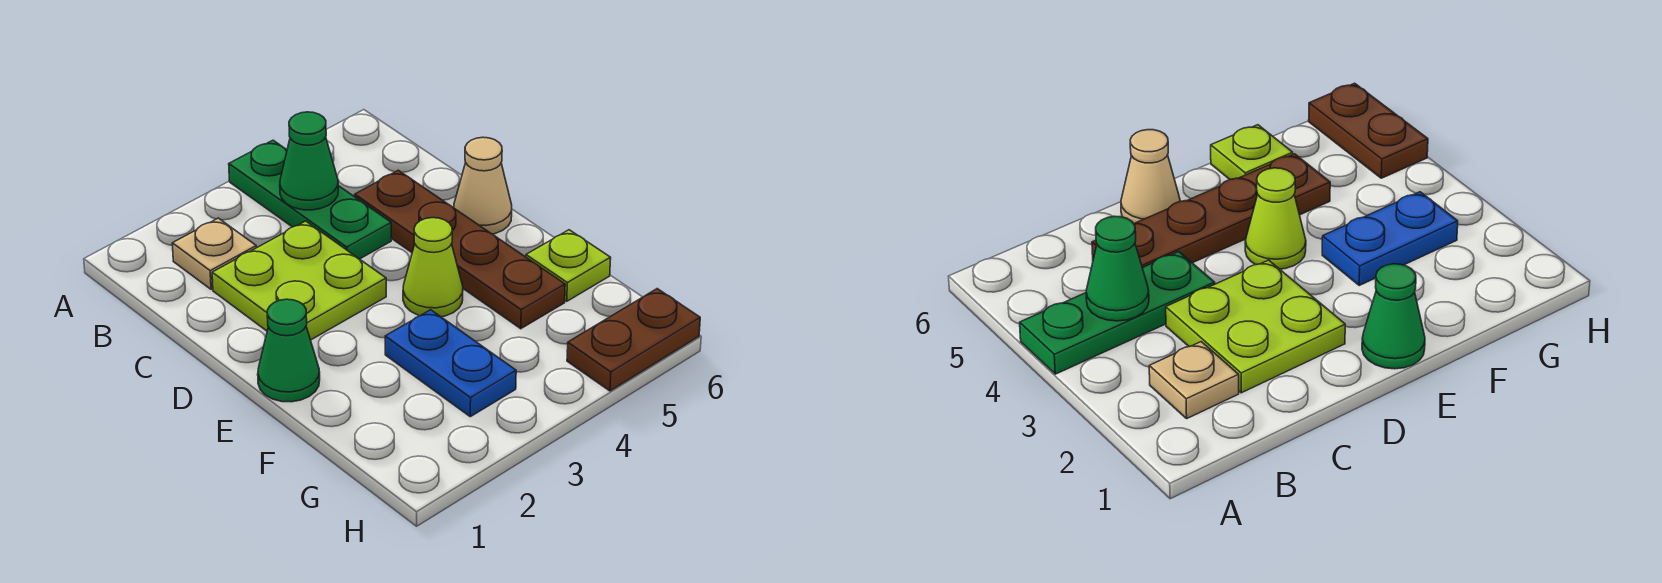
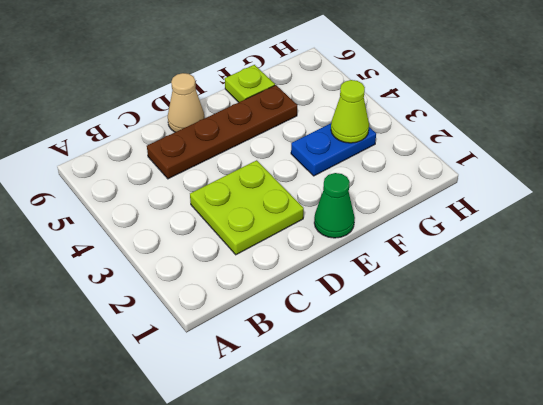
lime cone G3 level 2 -> lime cone E4 level 1
none -> green plate A4:C4 level 1
none -> tan plate B2 level 1

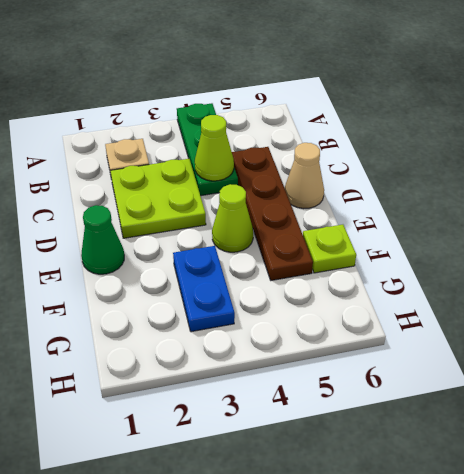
lime cone C4 level 2 -> none
none -> brown plate H5:H6 level 1
none -> green cone B4 level 2

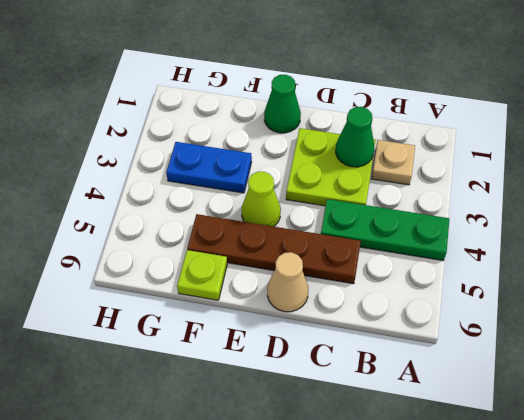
green cone C2 level 2 -> green cone B4 level 2
none -> brown plate H5:H6 level 1

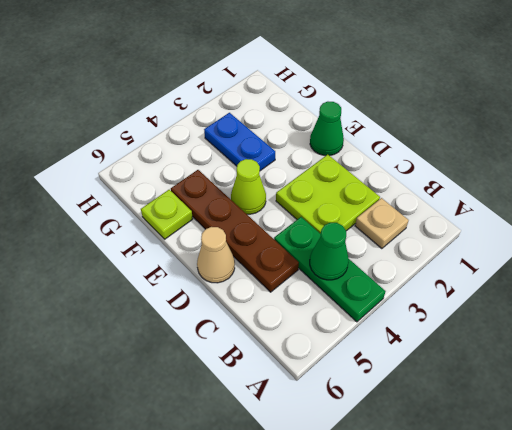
none -> brown plate H5:H6 level 1

